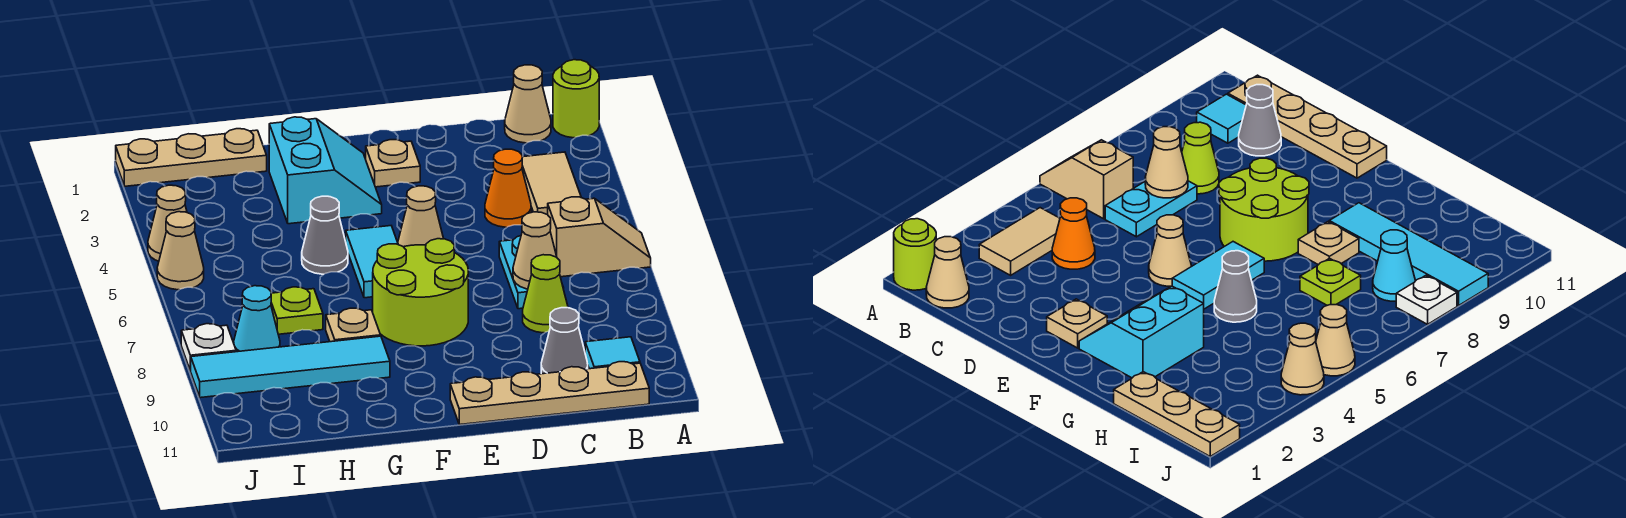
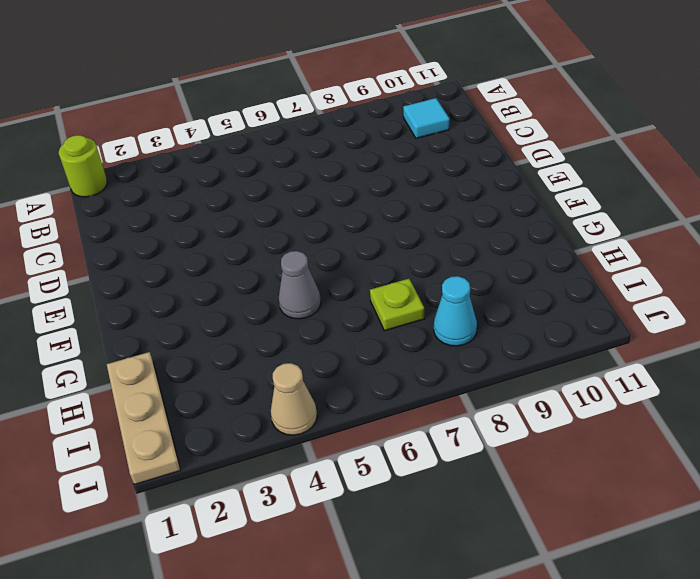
none -> tan slope A6:B6 level 1 top B
none -> tan cone B1 level 1
none -> tan tile B3:B4 level 1

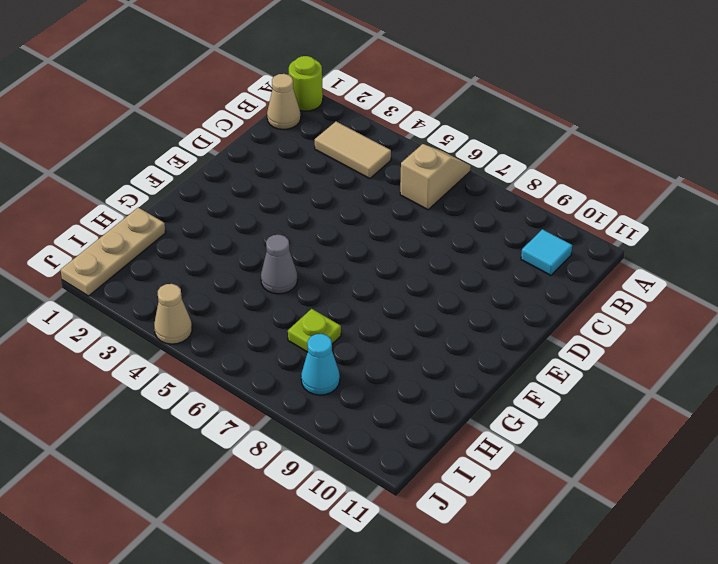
none -> tan plate B11:E11 level 1
none -> orange cone C4 level 1
none -> cyan plate C6:C7 level 1

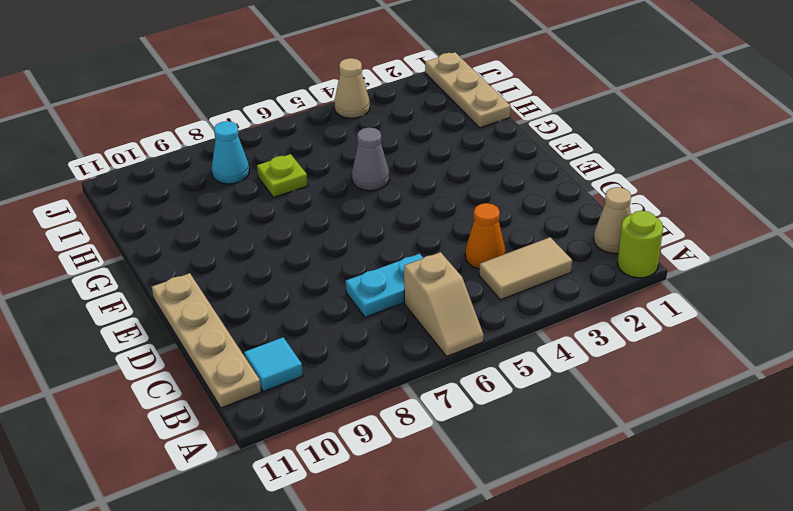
none -> lime cone C8 level 1
none -> grey cone C10 level 1
none -> tan plate E2 level 1

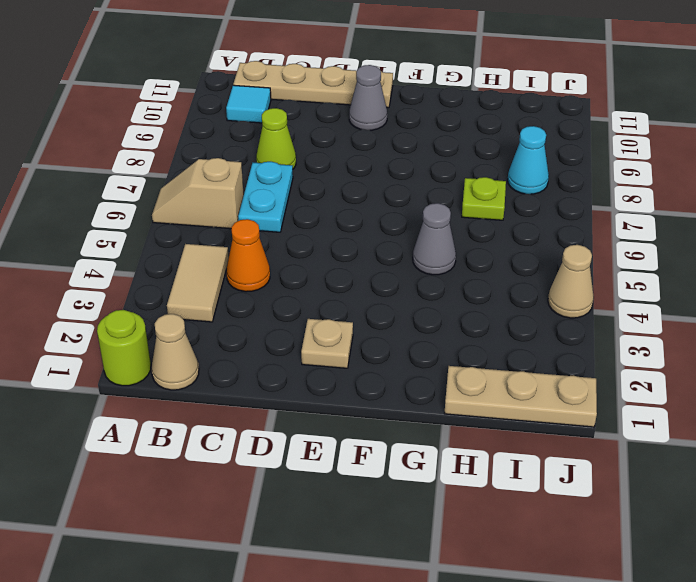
grey cone E10 level 1 -> grey cone C10 level 1
none -> tan cone E5 level 1
none -> lime round brick E7:F8 level 1
none -> cyan slope F2:G3 level 1 top G

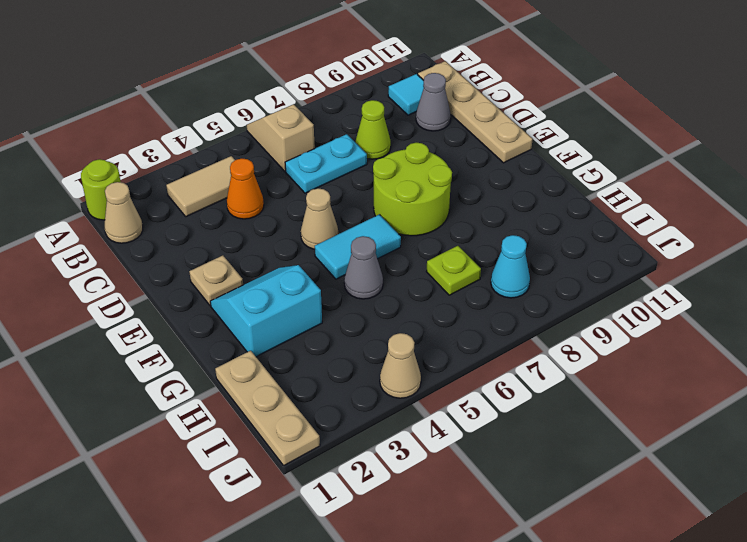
none -> tan plate G8 level 1
none -> cyan tile G9:J9 level 1
none -> tan cone J5 level 1

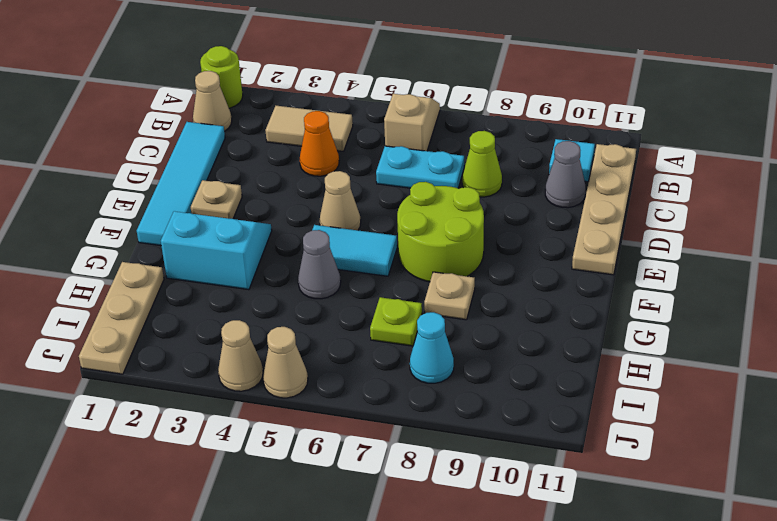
cyan tile C1:F1 level 1 -> cyan tile G9:J9 level 1
none -> white plate J8 level 1
none -> tan cone C7 level 2

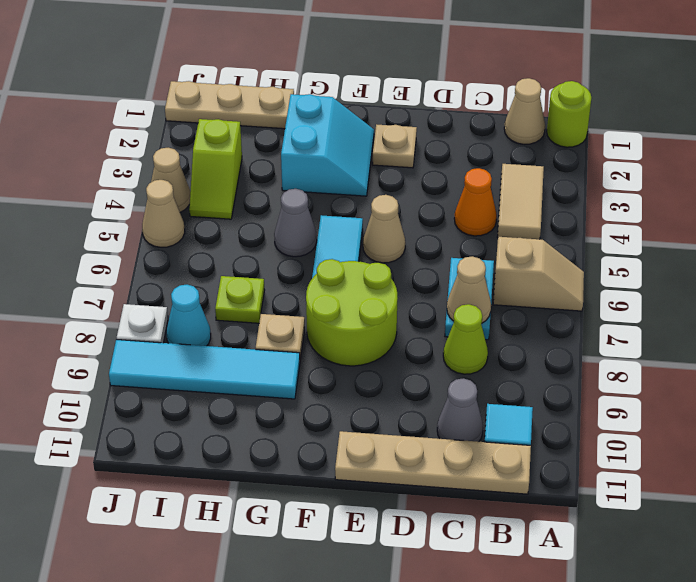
lime slope I3:I4 level 1 top 3 -> none

